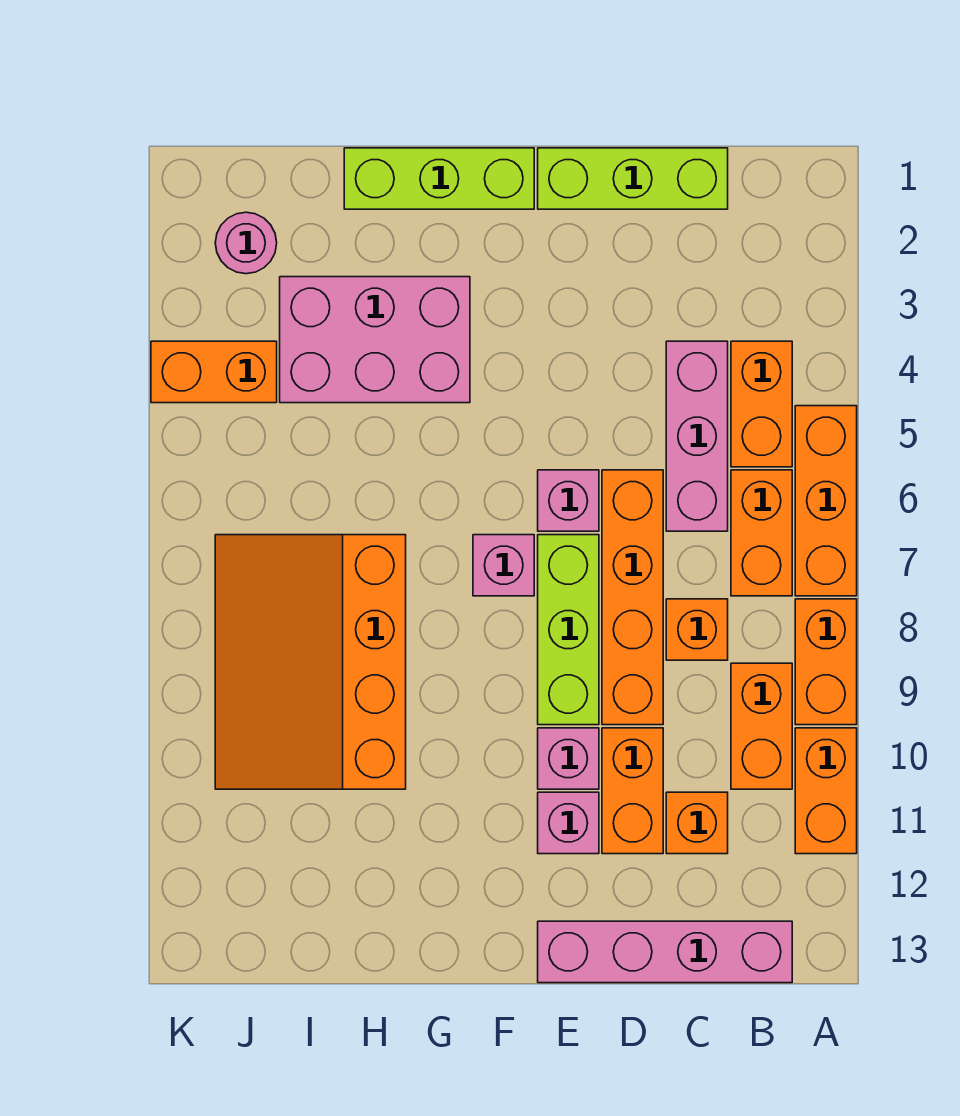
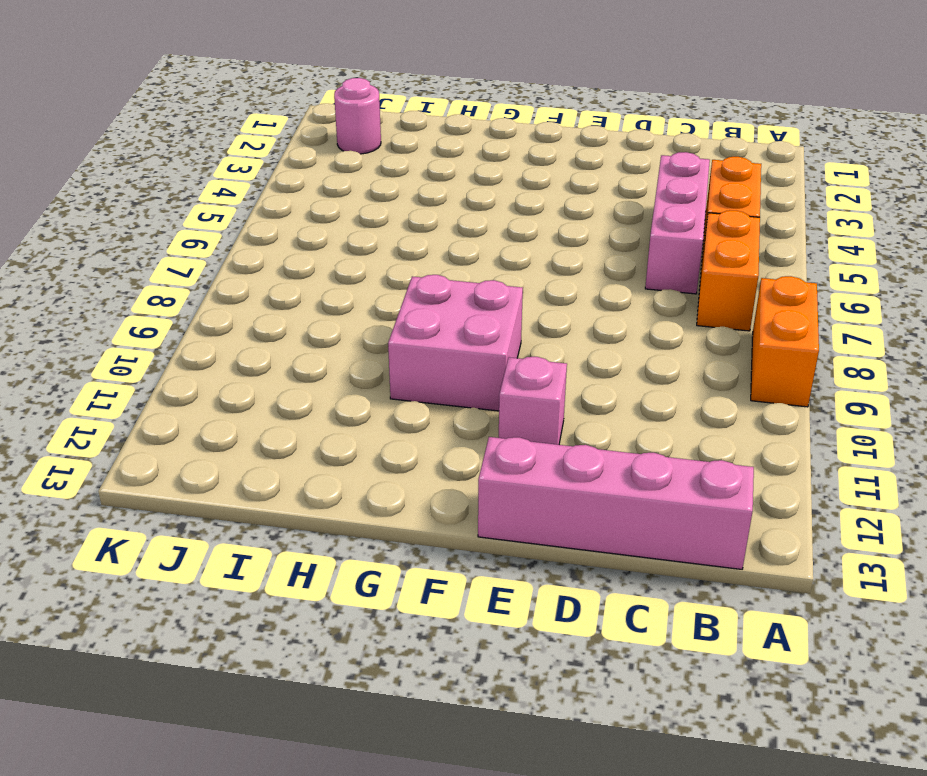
pink brick F9:G10 level 1 -> none
none -> orange brick A5:A7 level 1
none -> orange brick A10:A11 level 1
none -> orange brick B9:B10 level 1

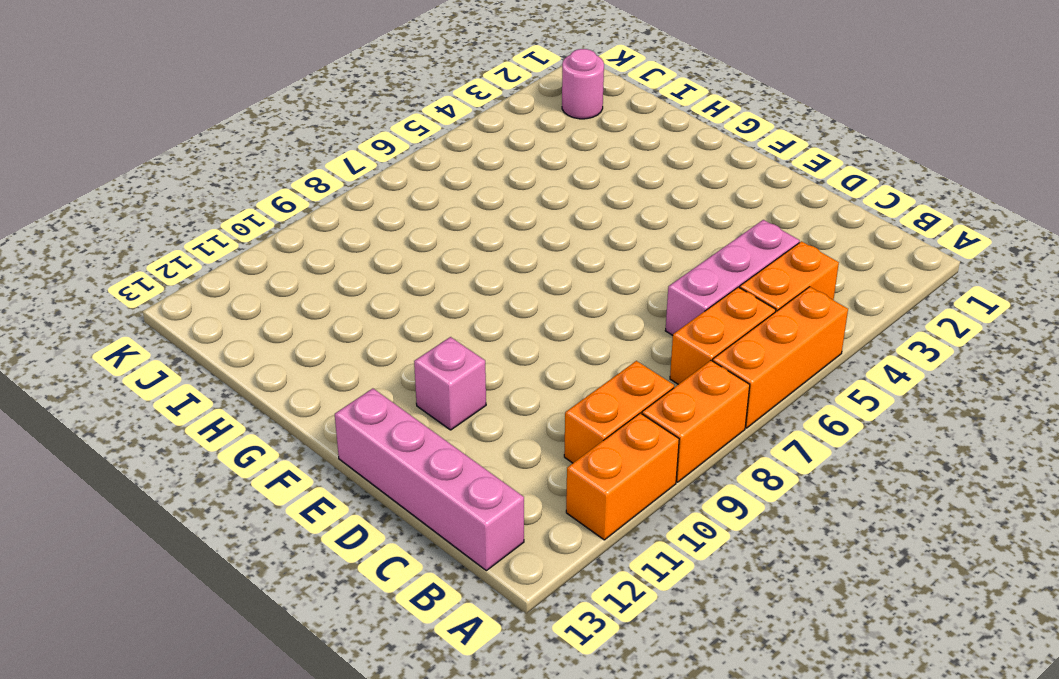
none -> lime brick C1:E1 level 1
none -> orange brick C8 level 1
none -> orange brick C11 level 1

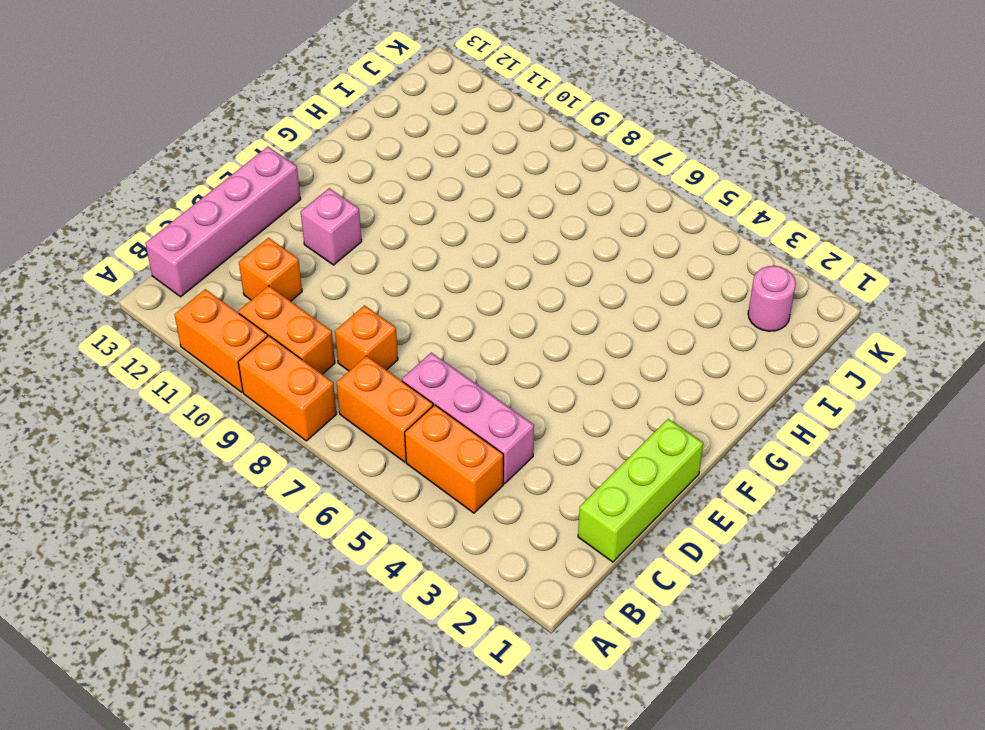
none -> orange brick A5:A7 level 1
none -> orange brick D6:D9 level 1
none -> orange brick D10:D11 level 1

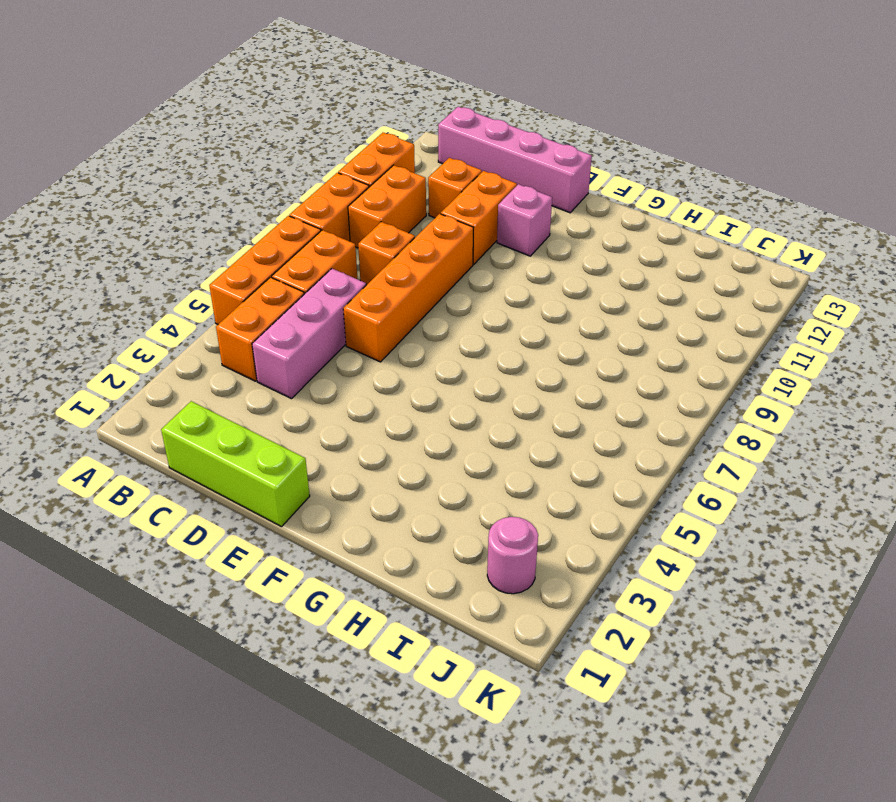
none -> pink brick E6 level 1
none -> lime brick E7:E9 level 1
none -> pink brick E10 level 1

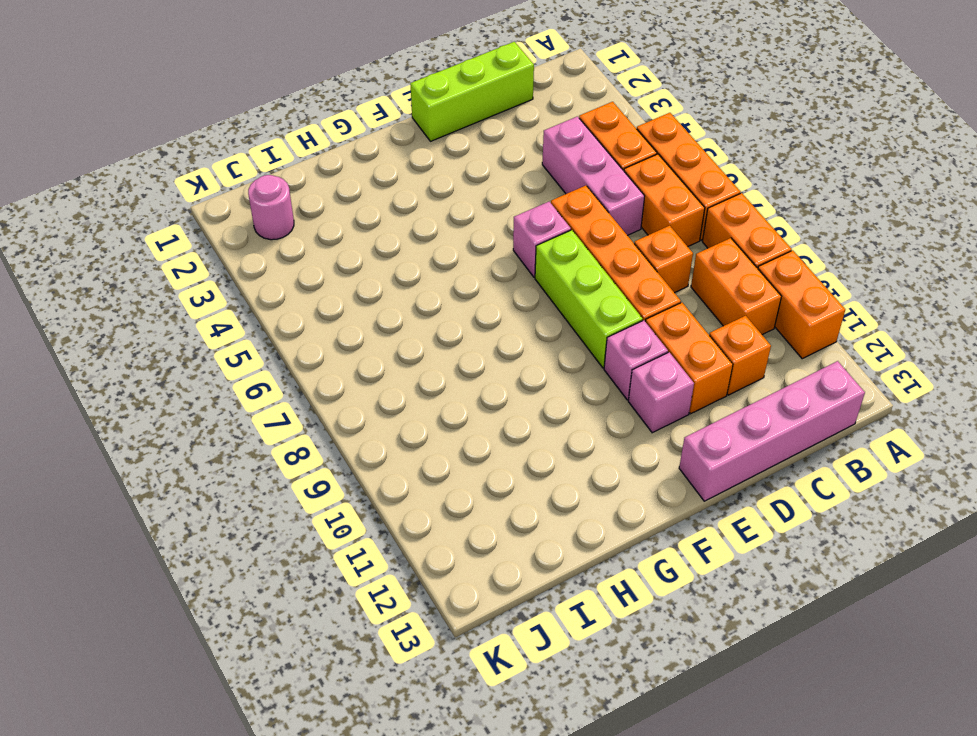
none -> lime brick F1:H1 level 1
none -> pink brick F7 level 1
none -> pink brick G3:I4 level 1

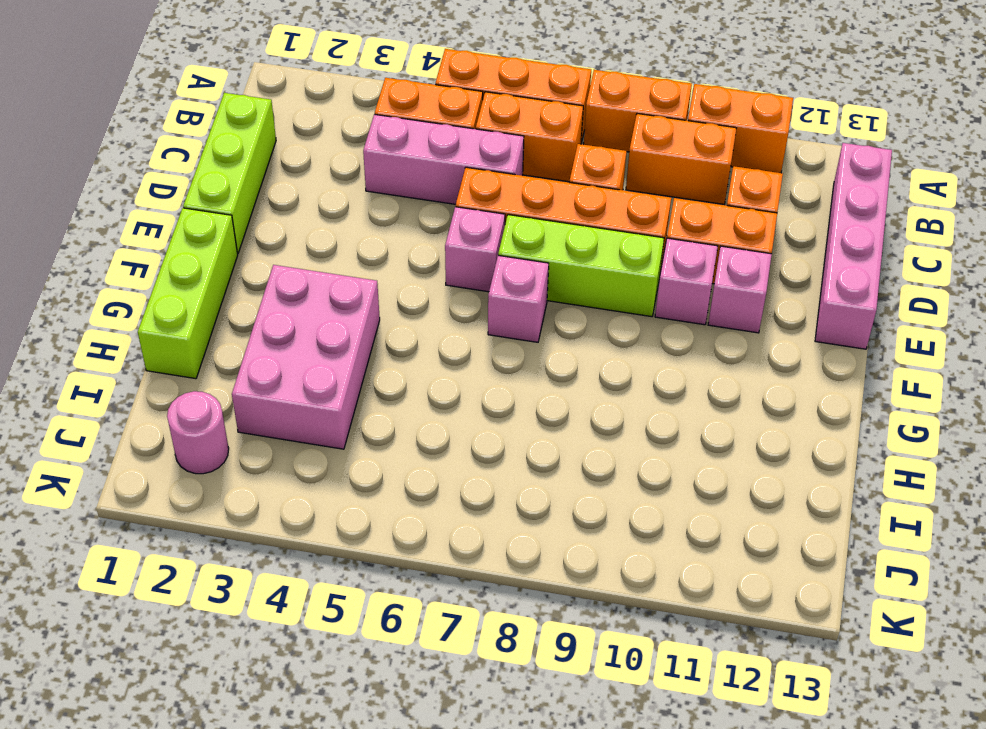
none -> orange slope H7:J10 level 1 top H
none -> orange brick J4:K4 level 1

